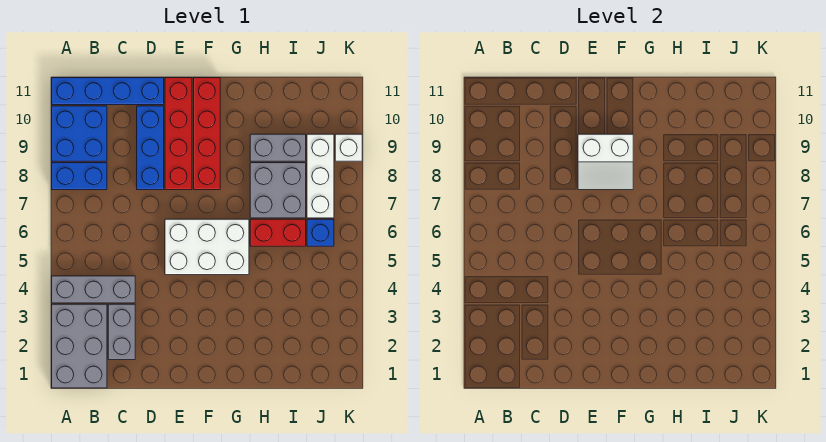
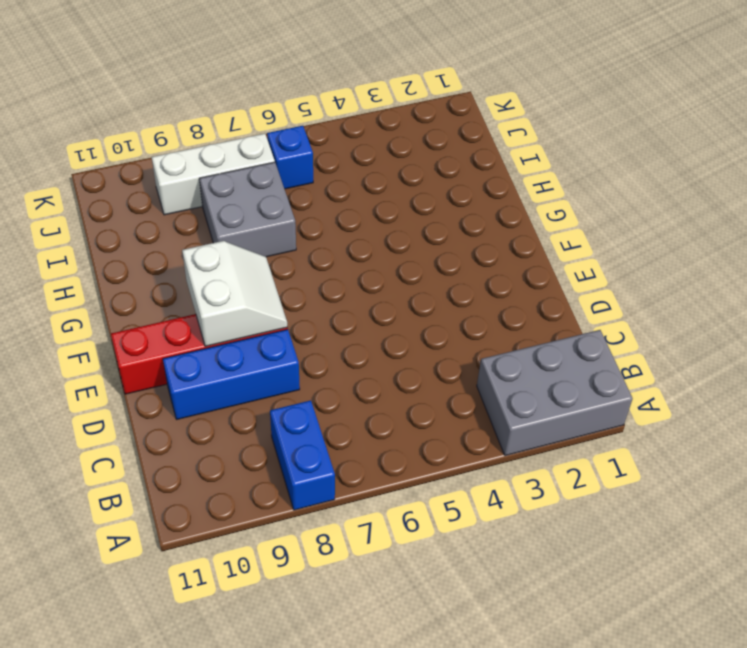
none -> grey brick A4:C4 level 1
none -> blue brick A9:B10 level 1
none -> blue brick A11:D11 level 1

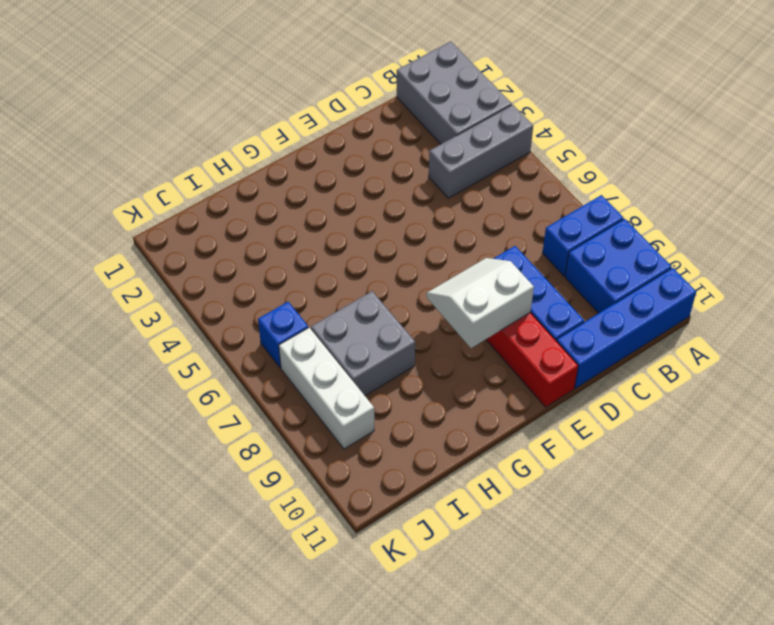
none -> grey brick C2:C3 level 1
none -> white brick E5:G6 level 1
none -> red brick F8:F11 level 1

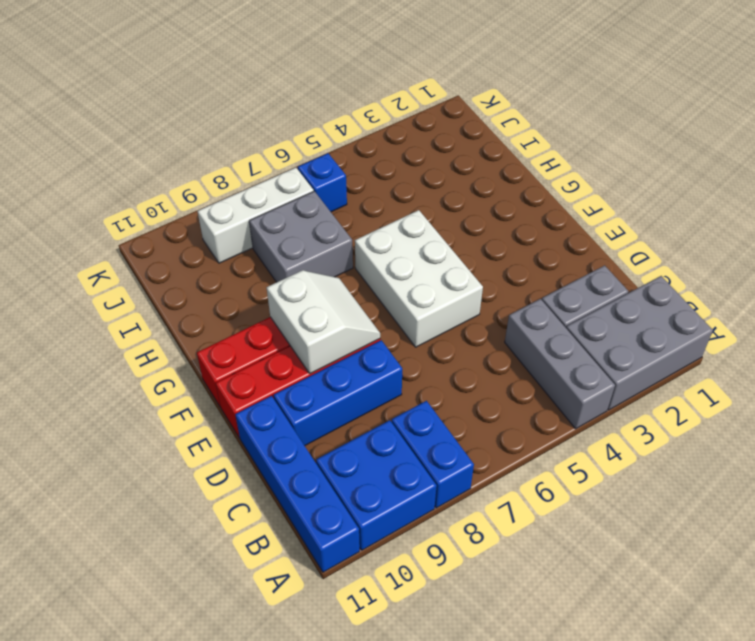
none -> red brick H6:I6 level 1
none -> grey brick H9:I9 level 1
none -> white brick K9 level 1

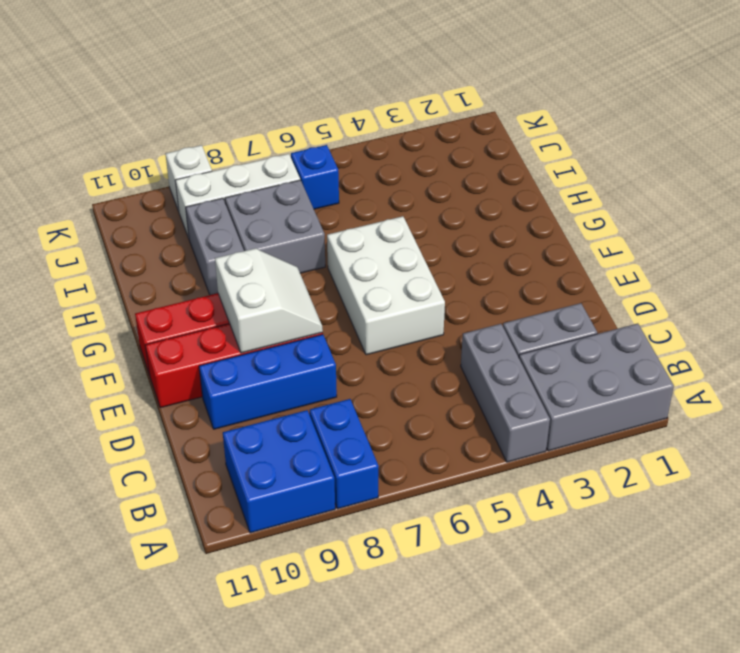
none -> blue brick A11:D11 level 1
none -> red brick H6:I6 level 1

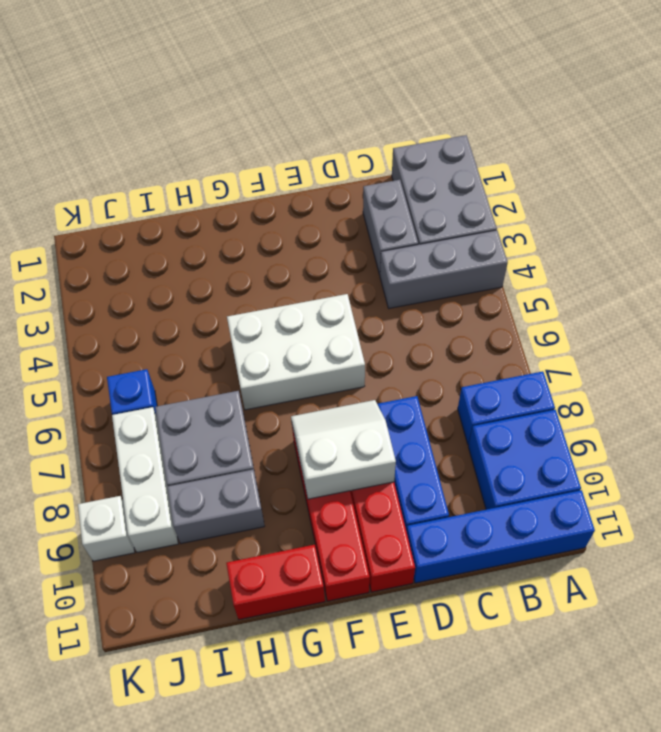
red brick G11:H11 level 1 -> red brick H6:I6 level 1

